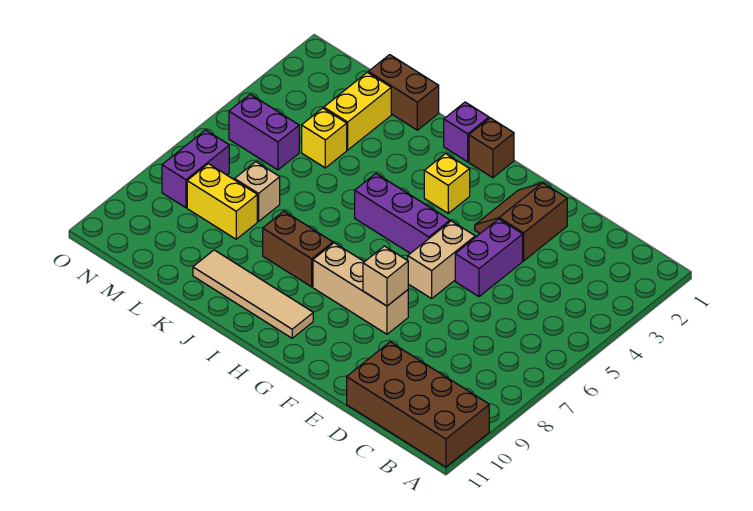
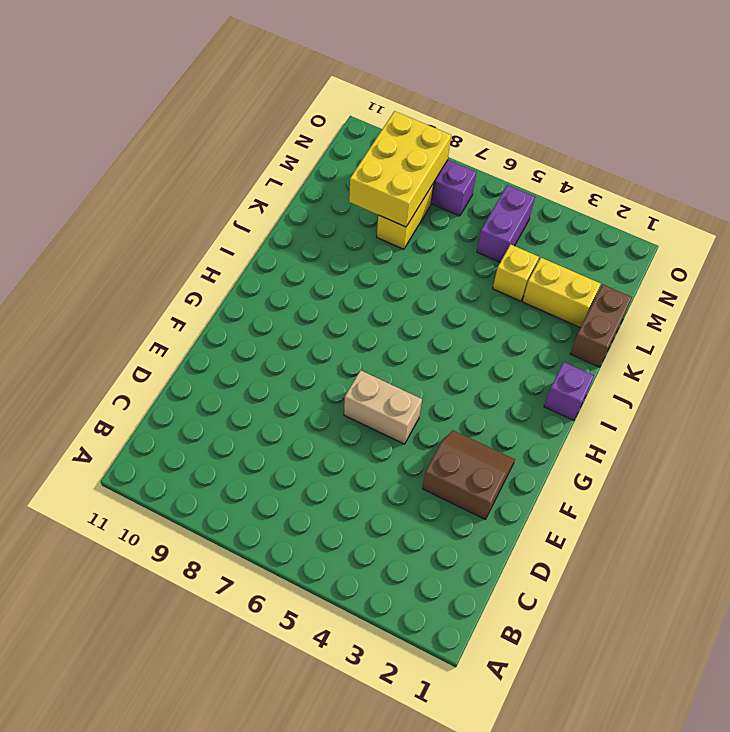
yellow brick L8:N9 level 2 -> none
none -> brown brick A10:D11 level 1
none -> purple brick E4:E5 level 1
none -> tan brick F8:H8 level 1

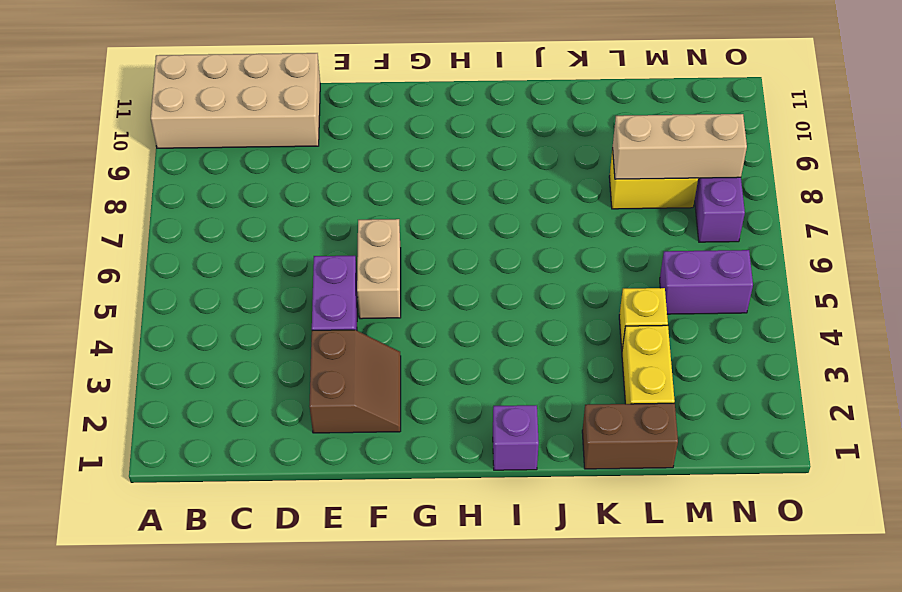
tan brick A10:D11 level 1 -> brown brick A10:D11 level 1
tan brick L8:N8 level 2 -> tan brick F8:H8 level 1
none -> purple brick G5:I5 level 1
none -> brown brick H1 level 1
none -> yellow brick H3 level 1

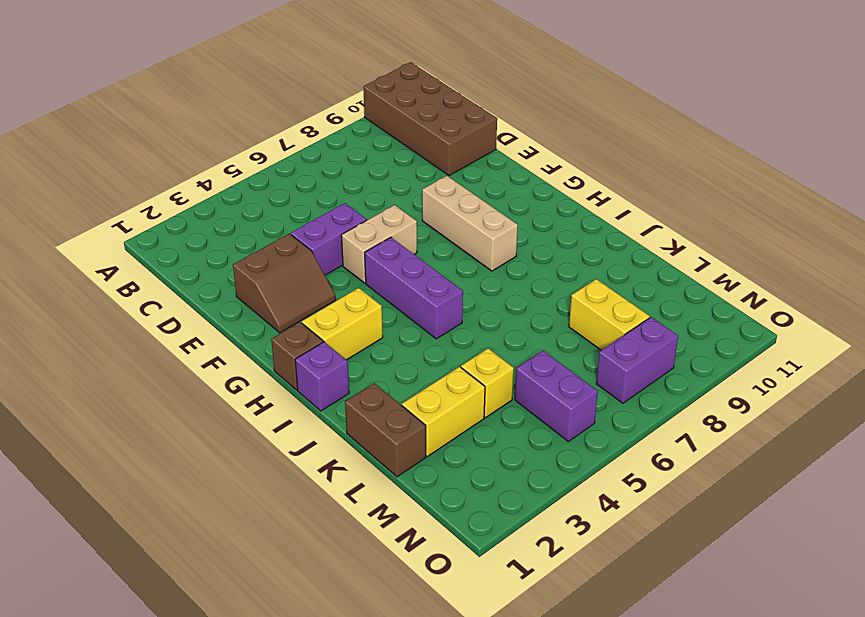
yellow brick H2:H3 level 1 -> yellow brick H3 level 1
none -> tan tile H10:K10 level 1
none -> brown brick I8:J8 level 1
none -> tan brick L7 level 1

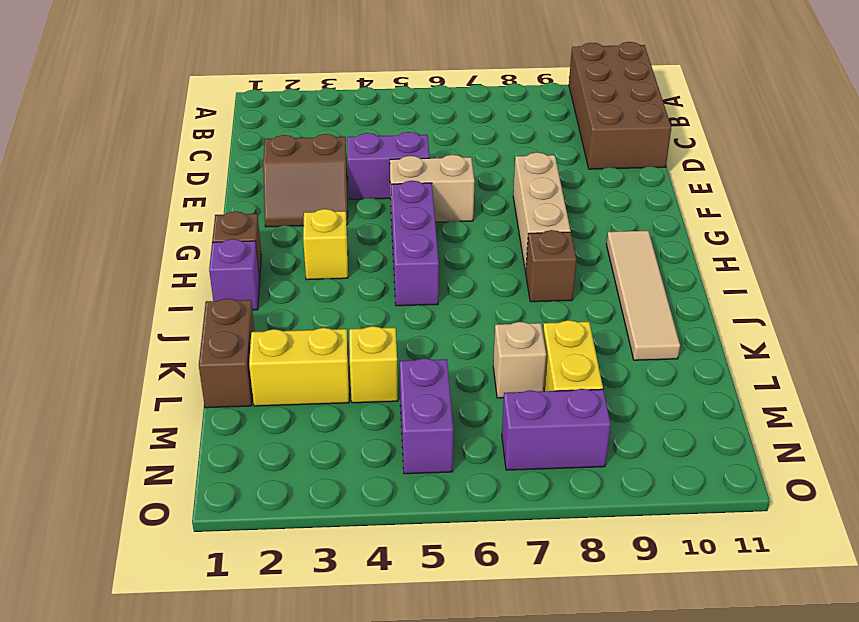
brown brick I8 level 1 -> brown brick I8:J8 level 1
none -> tan brick F8 level 2

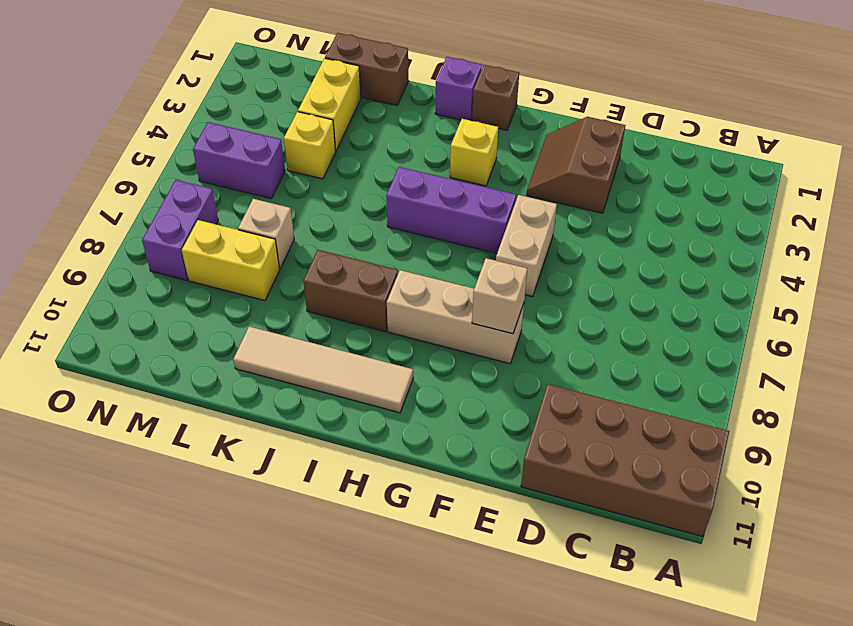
none -> purple brick E4:E5 level 1

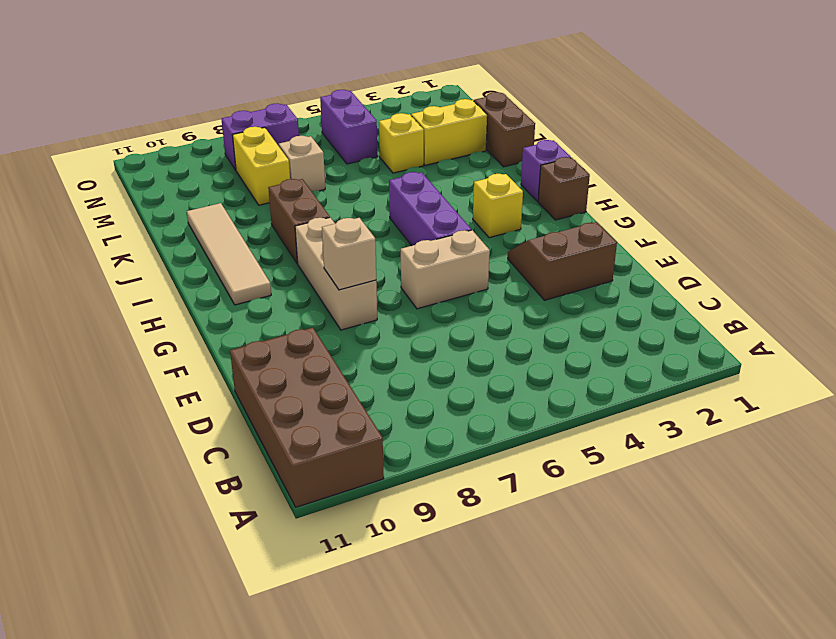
none -> purple brick E4:E5 level 1

